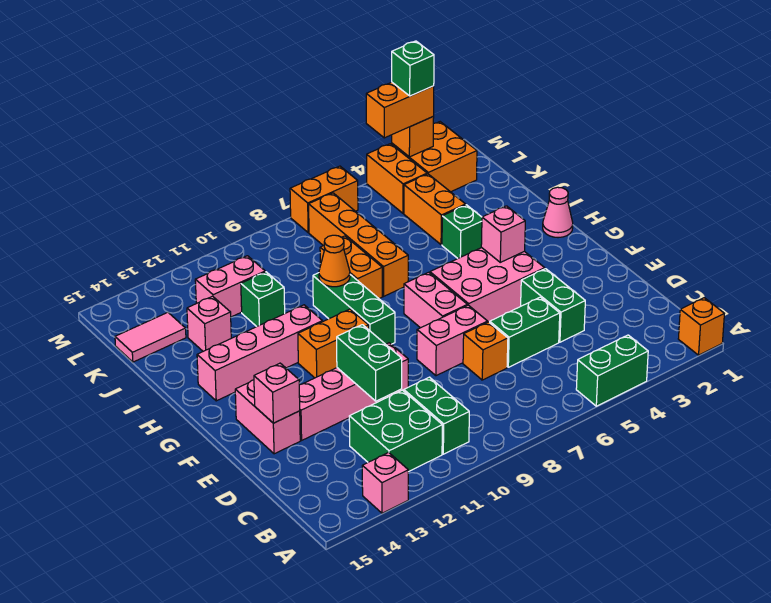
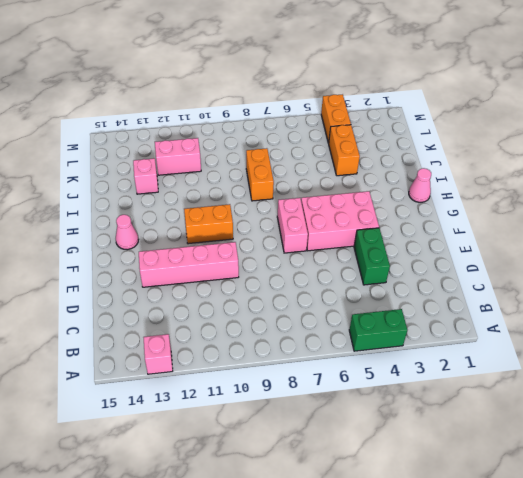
pink cone G14 level 1 -> none
none -> orange brick A1 level 1
none -> green brick B10:C10 level 1
none -> green brick B11:C12 level 1
none -> green brick D5:D6 level 1

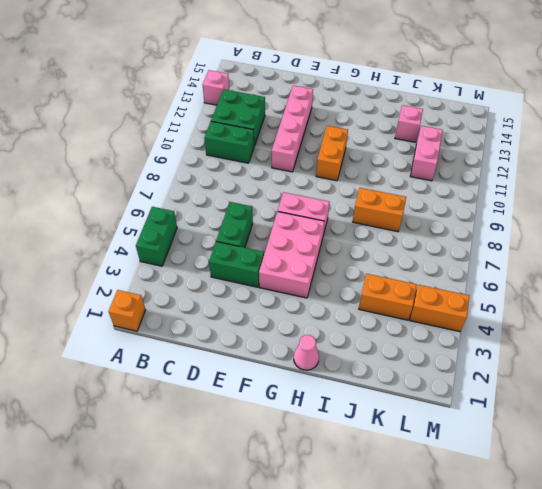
none -> orange brick D7 level 1
none -> pink brick E7:E8 level 1
none -> pink brick E14:F14 level 1
none -> green brick G9:I9 level 1

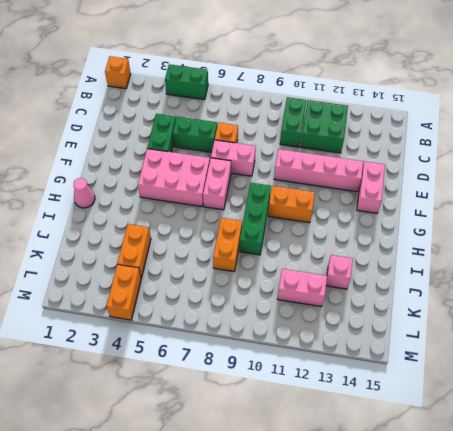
none -> pink brick A13 level 1
none -> pink brick H11:H14 level 1
none -> green brick I4 level 1
none -> orange brick I7:L7 level 1

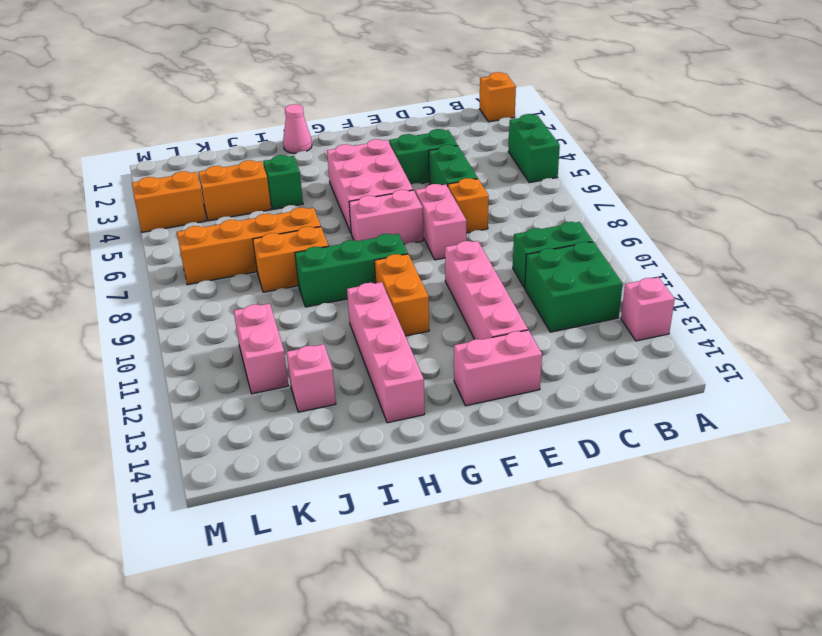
none -> green brick J11 level 1
none -> pink tile K14:K15 level 1
none -> orange brick L2:M3 level 1
none -> orange brick M6:M7 level 1

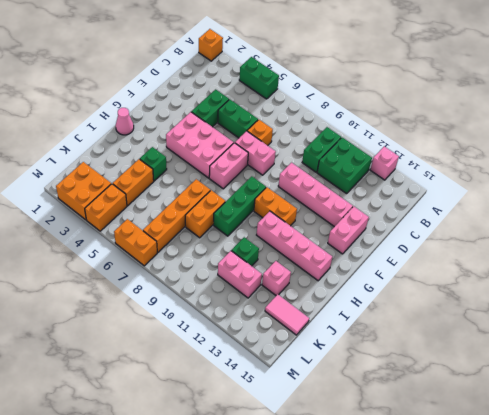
none -> green brick D11:E11 level 2
none -> pink brick E14 level 2
none -> pink brick G4 level 2
none -> orange cone I9 level 2

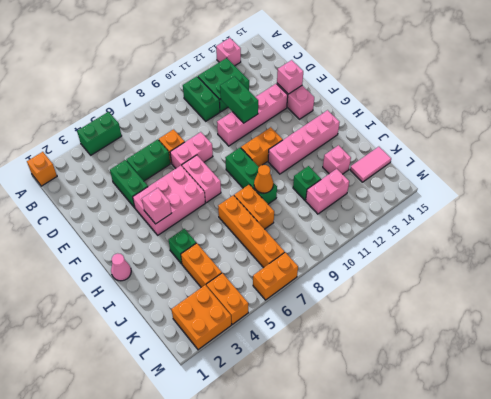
none -> orange brick M3 level 2
none -> orange brick M3:M4 level 3
none -> green brick M3 level 4

